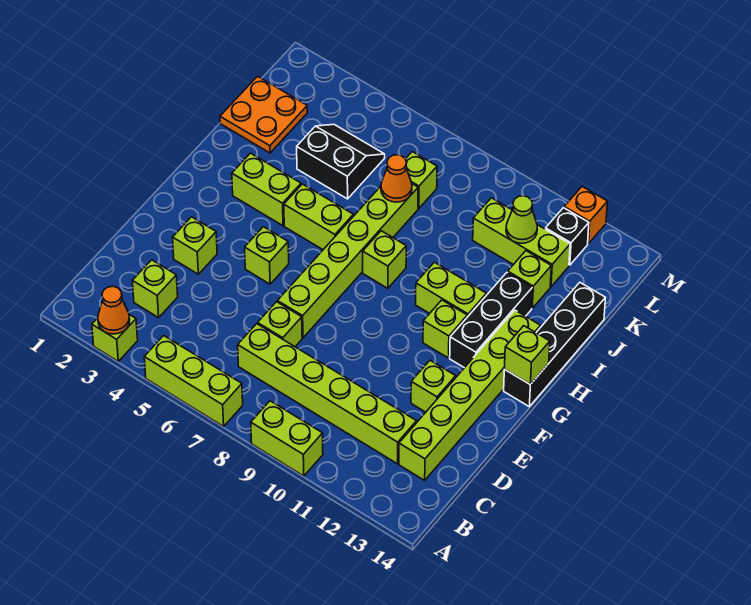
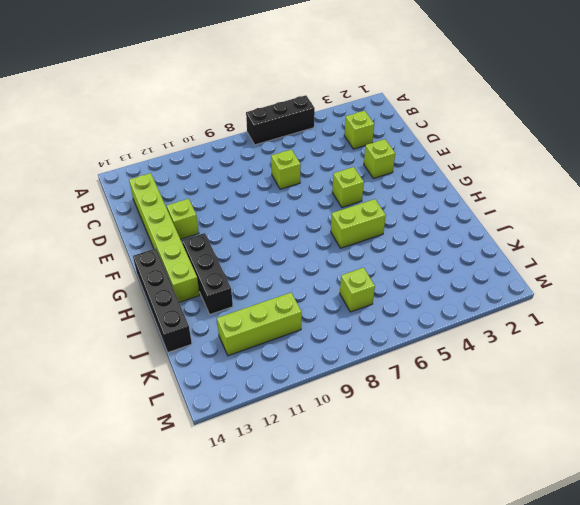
black brick A5:A7 level 1 -> lime brick A5:A7 level 1
none -> lime brick A3 level 1
none -> lime brick A9:A10 level 1
none -> lime brick C7:C12 level 1

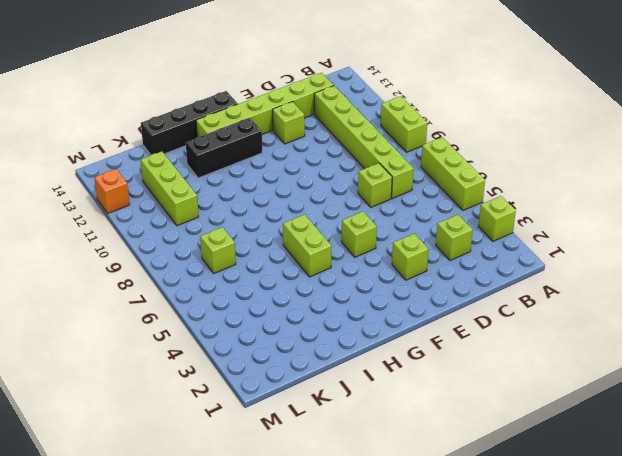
none -> lime brick E7:J7 level 1
none -> lime brick G11 level 1
none -> lime brick H3:H4 level 1

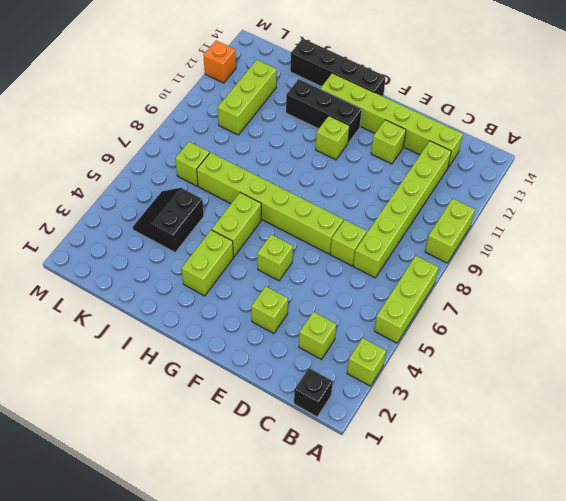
black brick B1 level 1 -> black brick L12 level 1
none -> lime brick H8 level 1
none -> lime brick H10:H11 level 1
none -> orange plate J1:K2 level 1

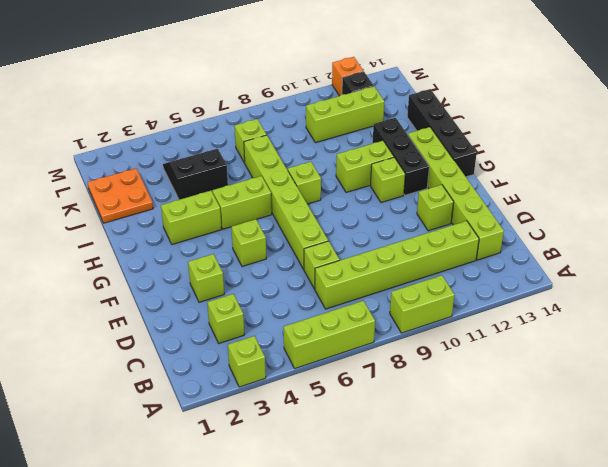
none -> lime brick J12 level 1
none -> orange cone A3 level 2
none -> lime brick G14 level 2

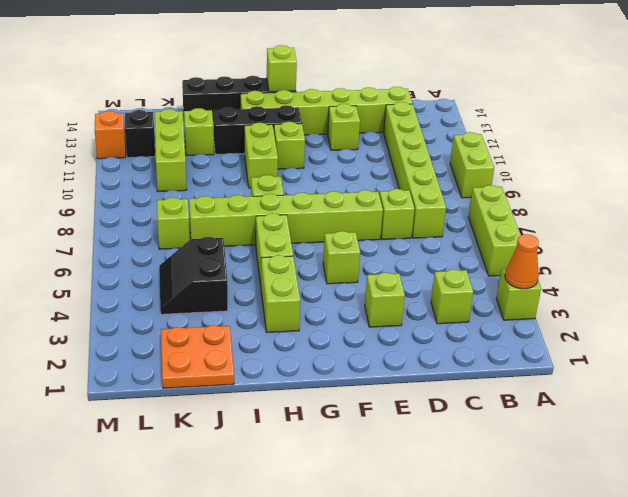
none -> orange cone J7 level 2
none -> lime cone K11 level 2

